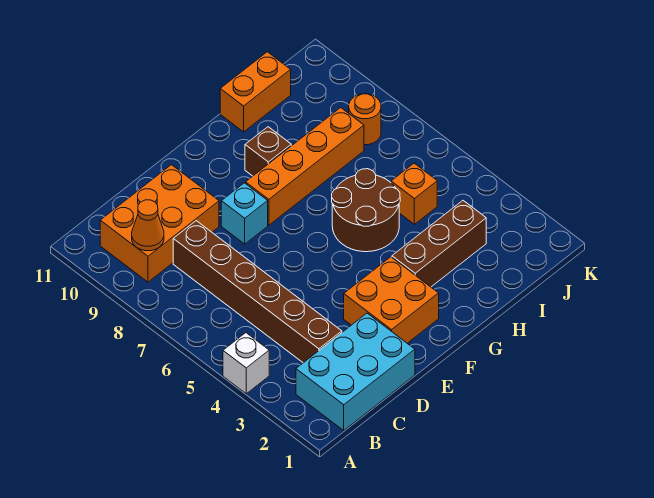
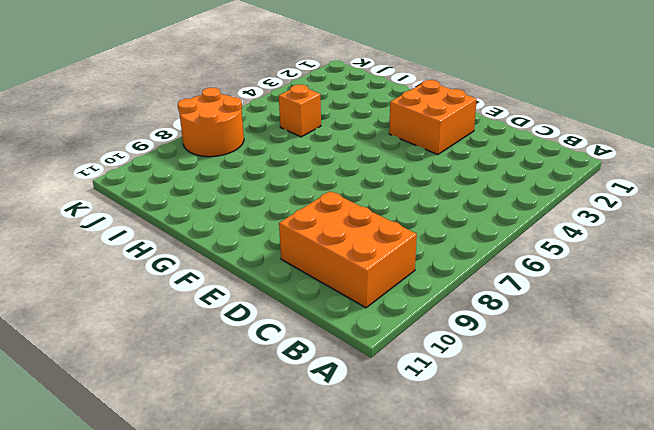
orange round brick J7:K8 level 1 -> orange round brick J8 level 1
none -> white brick A4 level 1
none -> cyan brick B1:D2 level 1
none -> brown brick C3:C8 level 1

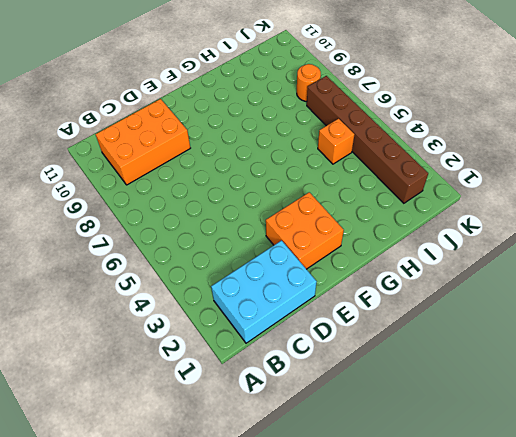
brown brick J2:J7 level 1 -> brown brick C3:C8 level 1
none -> white brick A4 level 1
none -> cyan brick E8 level 1
none -> orange brick F8:I8 level 1

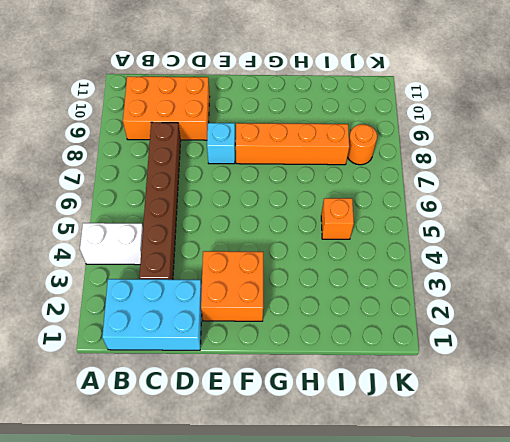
white brick A4:B4 level 1 -> white brick A4 level 1
none -> brown brick G3:I3 level 1
none -> brown round brick G5:H6 level 1
none -> brown brick G9 level 1

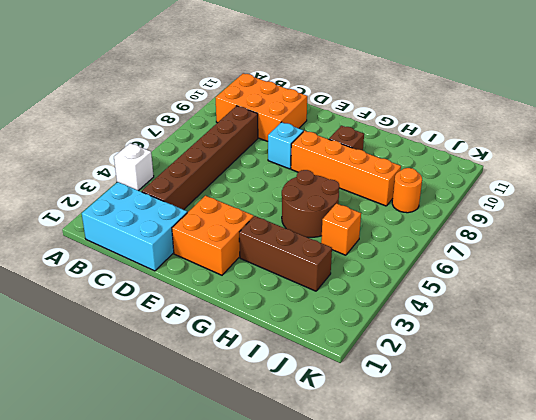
none -> orange brick H11:I11 level 1
none -> orange cone B9 level 2

